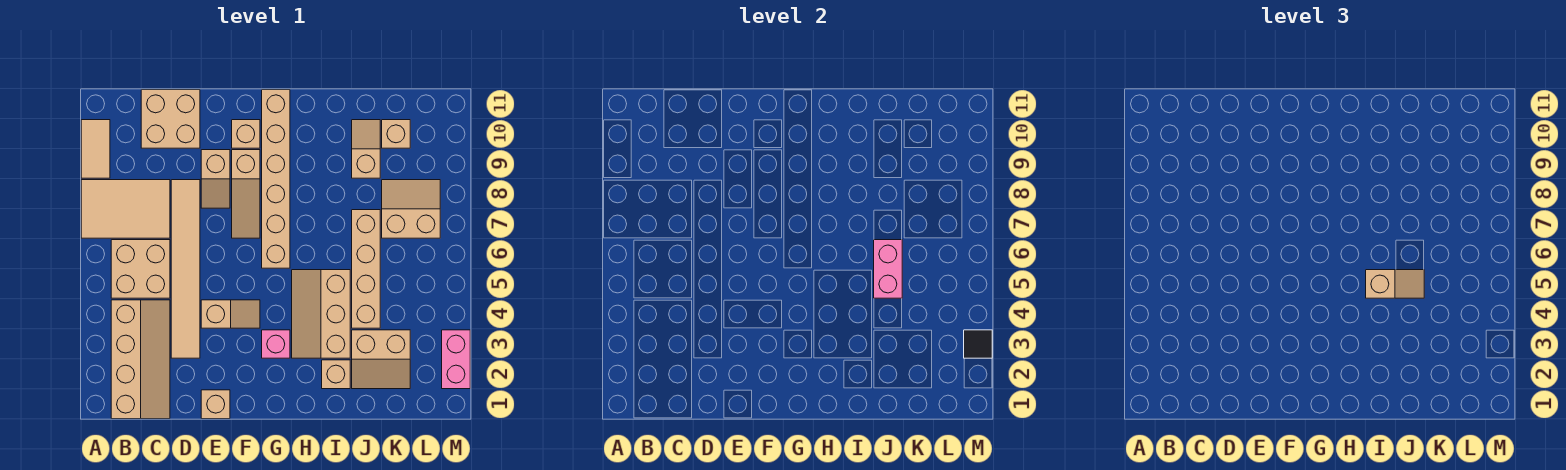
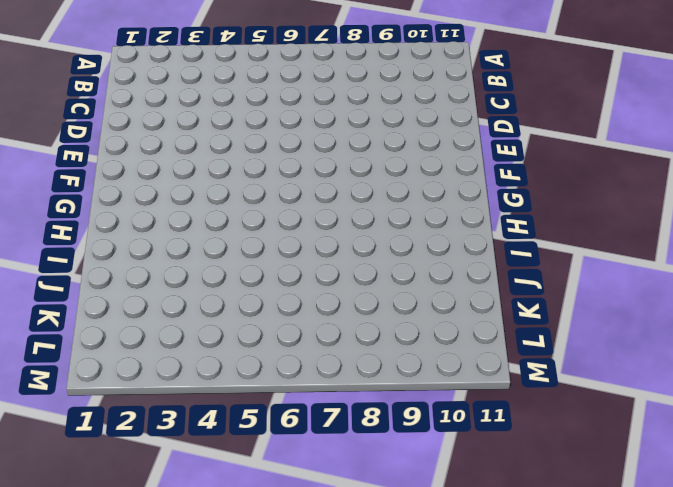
none -> tan tile A7:C8 level 1
none -> tan tile A9:A10 level 1
none -> tan slope B1:C4 level 1 top B

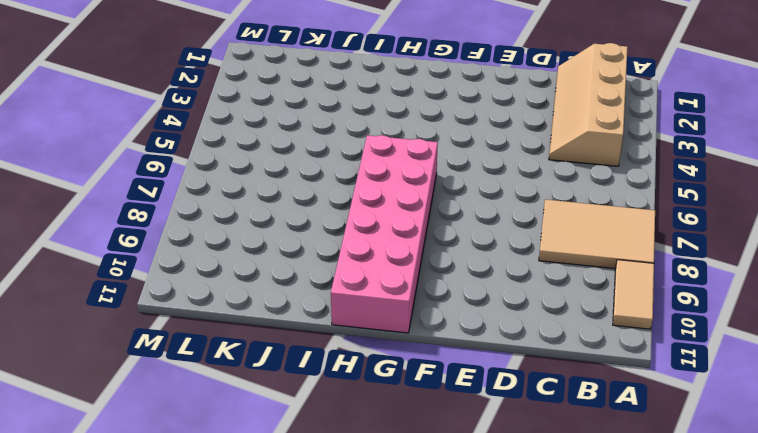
pink brick G6:H11 level 1 -> tan brick G6:G11 level 1
none -> tan brick B5:C6 level 1
none -> tan brick C10:D11 level 1
none -> tan tile D3:D8 level 1

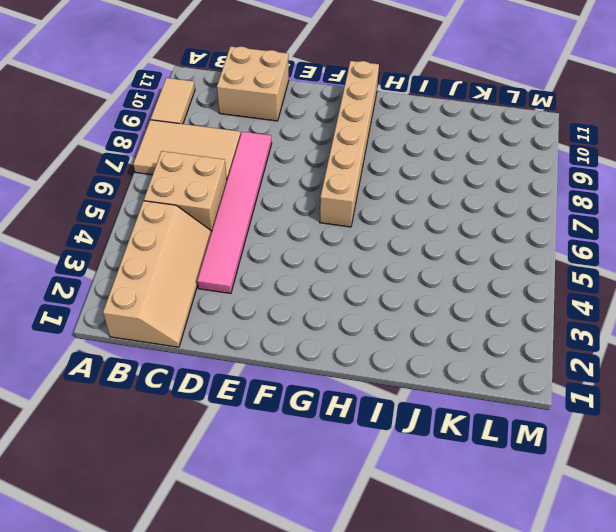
pink tile D3:D8 level 1 -> tan tile D3:D8 level 1
none -> tan brick E1 level 1
none -> tan slope E4:F4 level 1 top E
none -> tan slope E8:E9 level 1 top 9

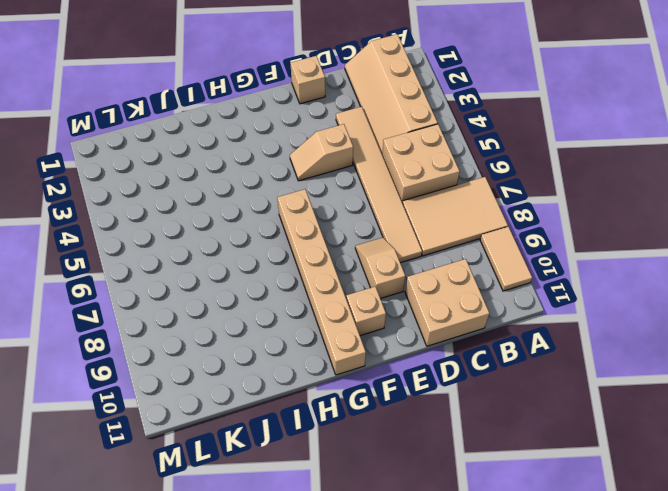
none -> tan slope F7:F9 level 1 top 9
none -> pink brick G3 level 1
none -> tan slope H3:I5 level 1 top I

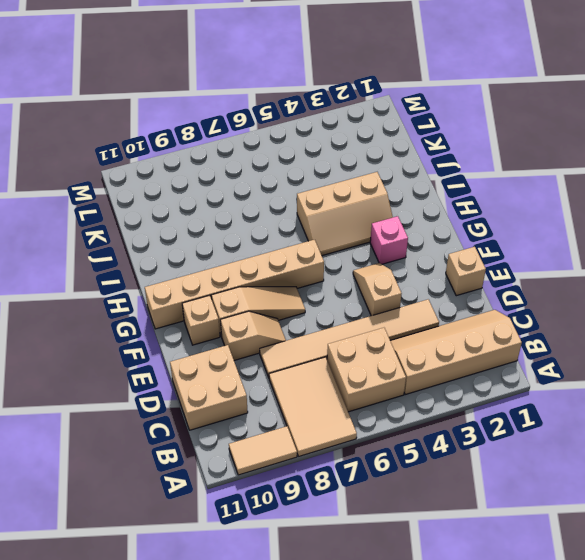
none -> tan brick I2 level 1
none -> tan slope J2:K3 level 1 top 3
none -> tan brick J4:J7 level 1

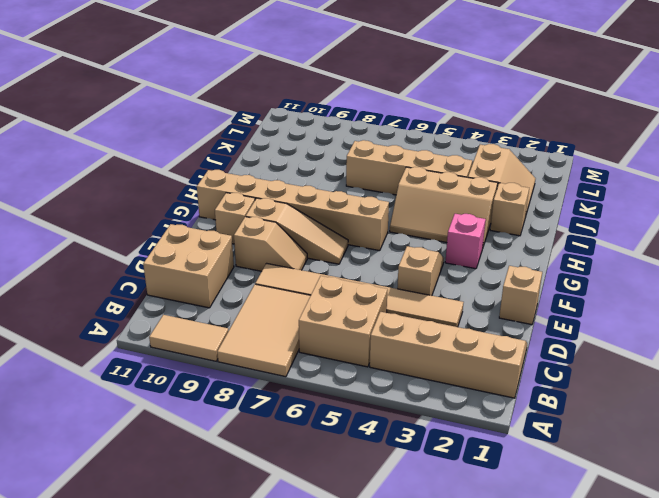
none -> tan slope J9:J10 level 1 top 9
none -> tan slope K7:L8 level 1 top 7
none -> tan brick K10 level 1

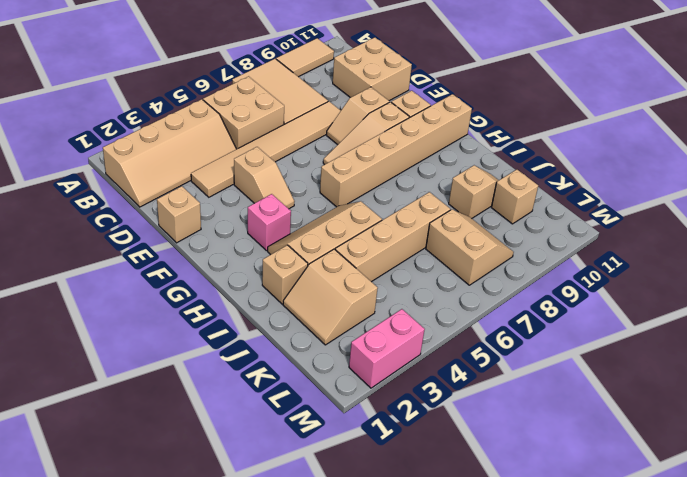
none -> pink brick J5:J6 level 2
none -> black tile M3 level 2
none -> tan slope I5:J5 level 3 top I

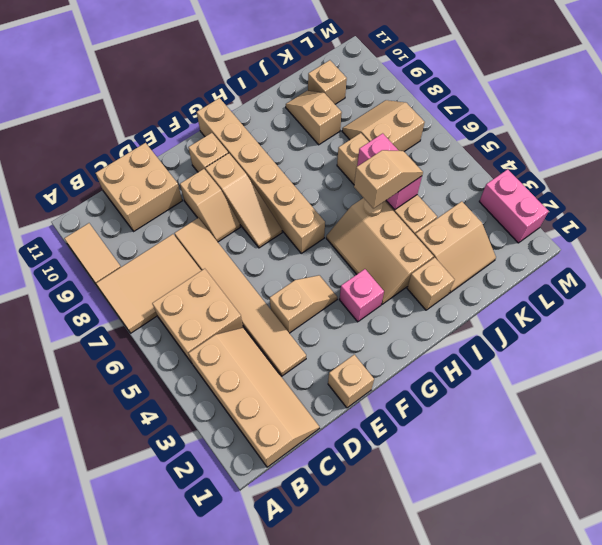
none -> black tile M3 level 2

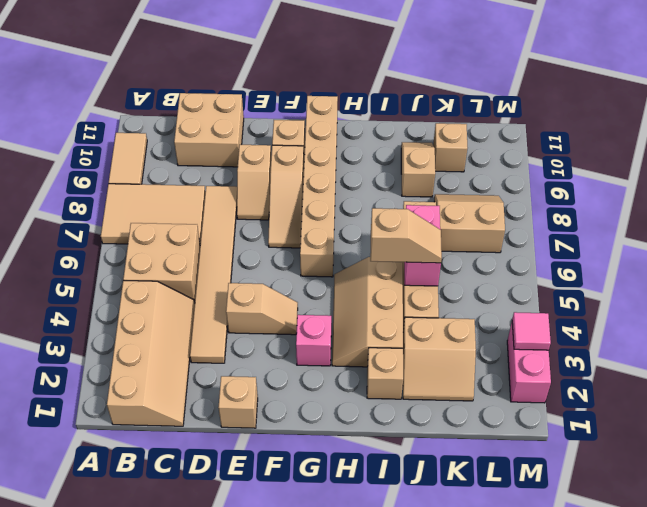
pink tile M3 level 2 -> black tile M3 level 2

